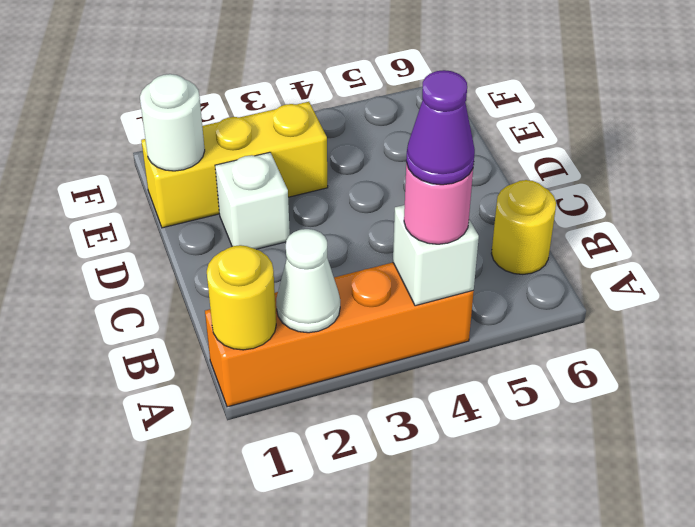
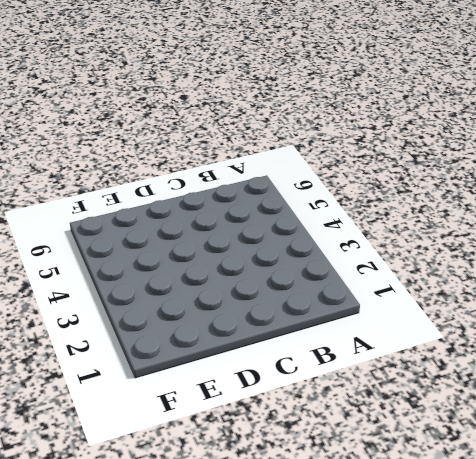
none -> orange brick A1:A4 level 1
none -> yellow round brick B6 level 1

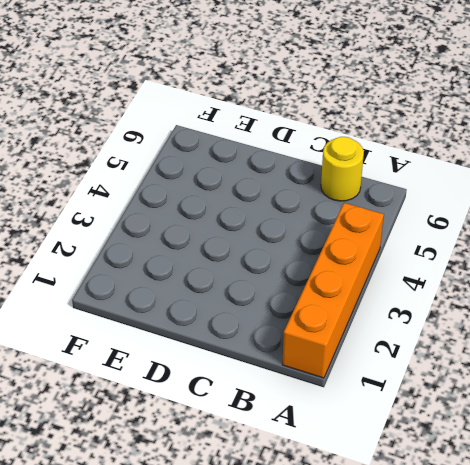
none -> white brick D2 level 1
none -> yellow brick E1:E3 level 1

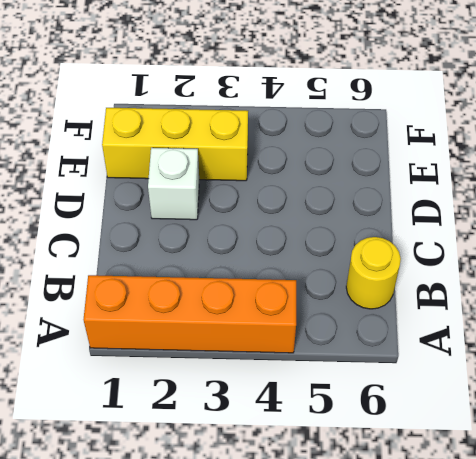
none -> yellow round brick A1 level 2
none -> white cone A2 level 2

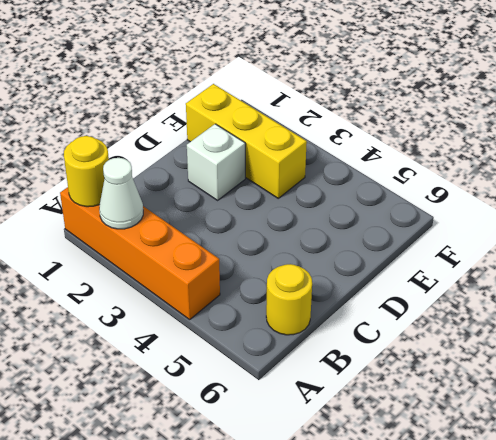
none -> white brick A4 level 2
none -> white round brick E1 level 2

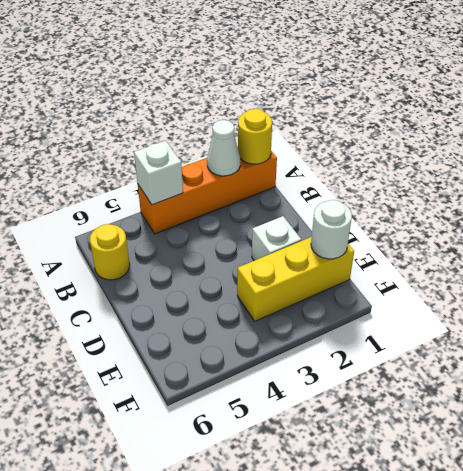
none -> pink round brick A4 level 3
none -> purple cone A4 level 4

